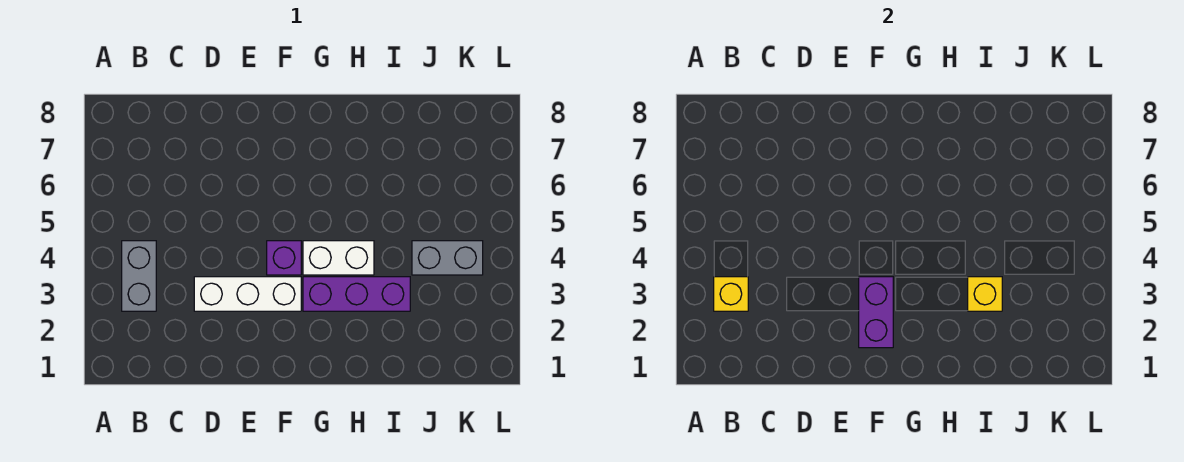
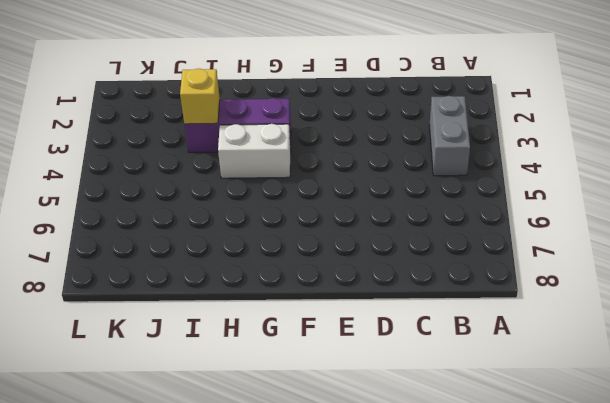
none -> white brick D3:F3 level 1
none -> purple brick F4 level 1

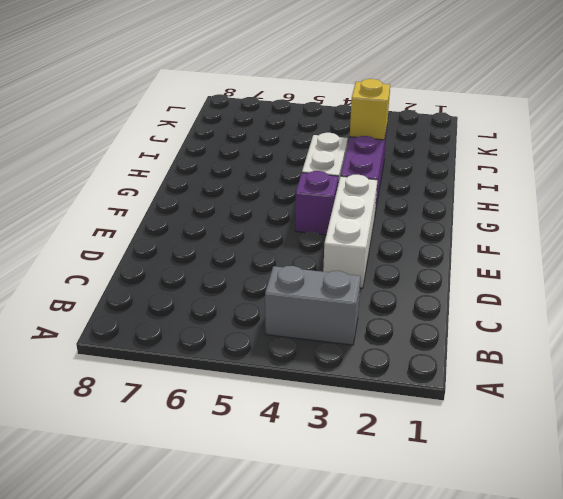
none -> grey brick J4:K4 level 1
none -> yellow brick B3 level 2

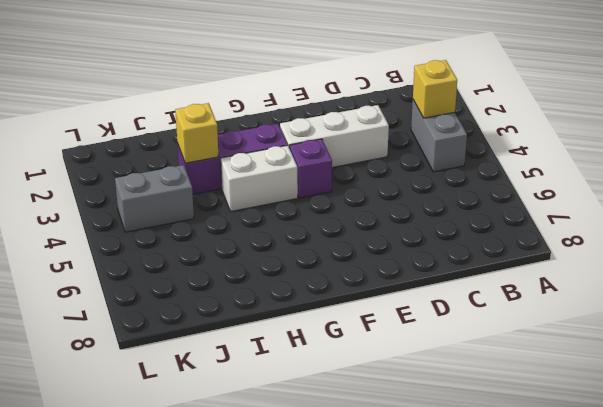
none -> purple brick F2:F3 level 2

